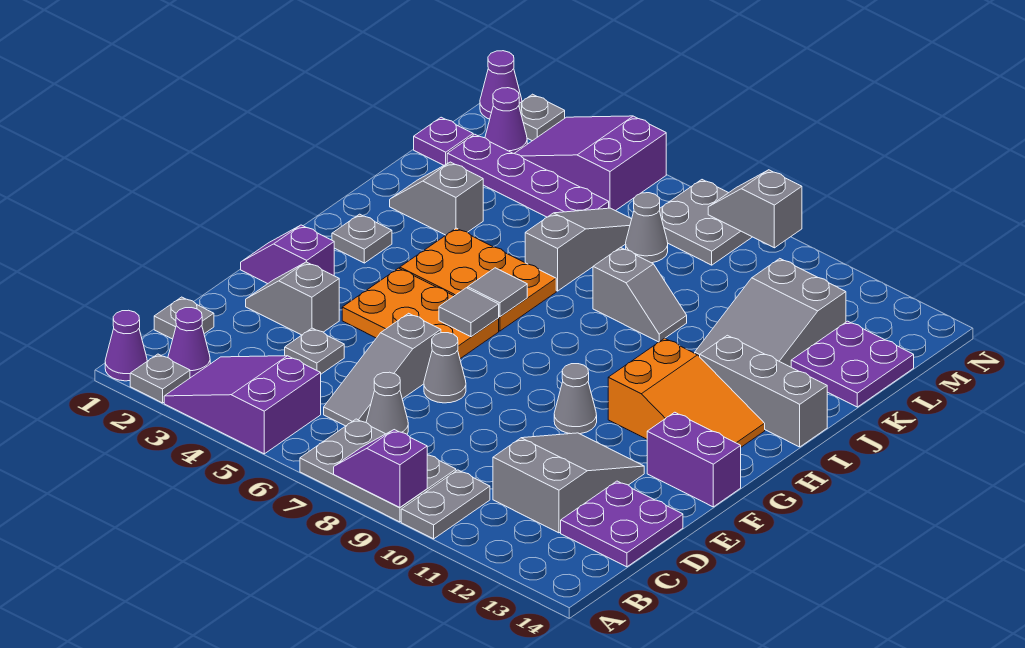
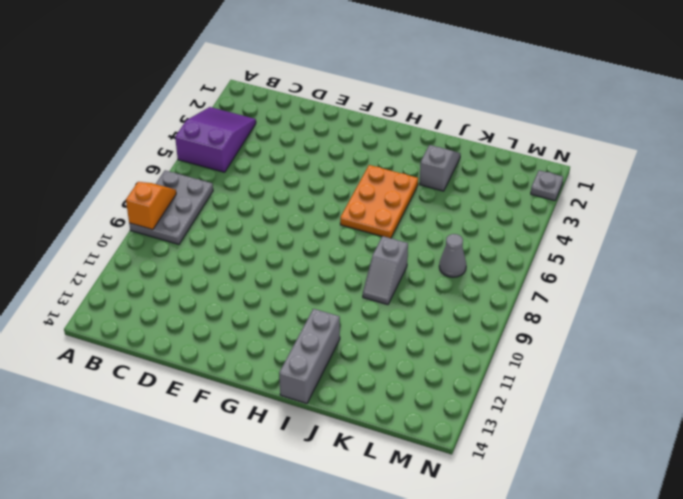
orange slope A8:A9 level 2 top 9 -> purple slope A8:A9 level 2 top 9
none -> purple cone A1 level 1
none -> grey plate A2 level 1
none -> grey plate A10:B10 level 1
none -> purple cone B2 level 1

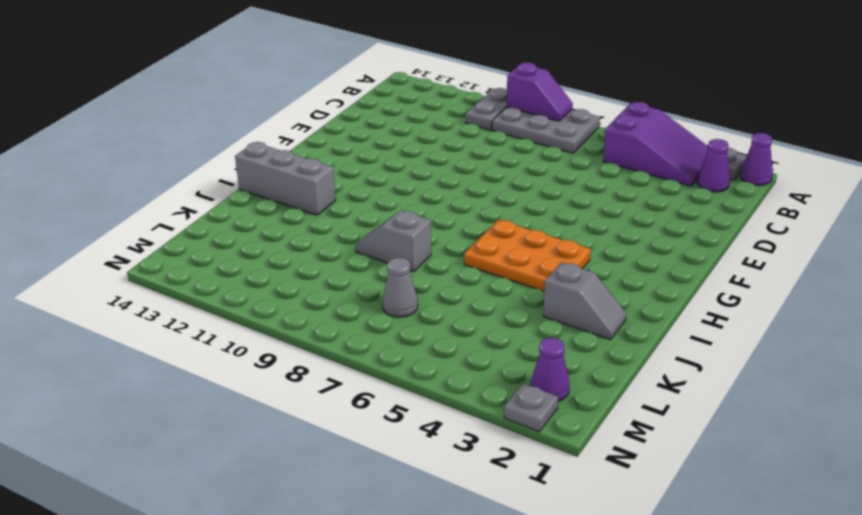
none -> grey plate C1 level 1
none -> grey slope C6:E6 level 1 top E
none -> grey cone C7 level 1
none -> grey slope C11:E12 level 1 top C

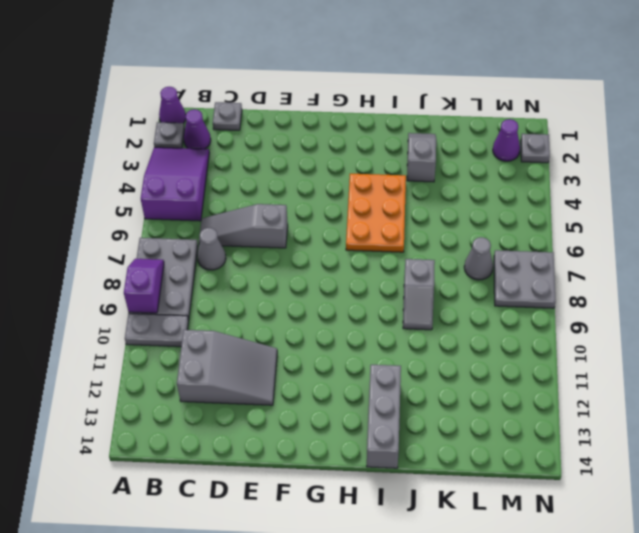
none -> purple plate C13:D14 level 1
none -> grey plate D4 level 1
none -> grey slope E2:E3 level 1 top 3
none -> grey cone E7 level 1

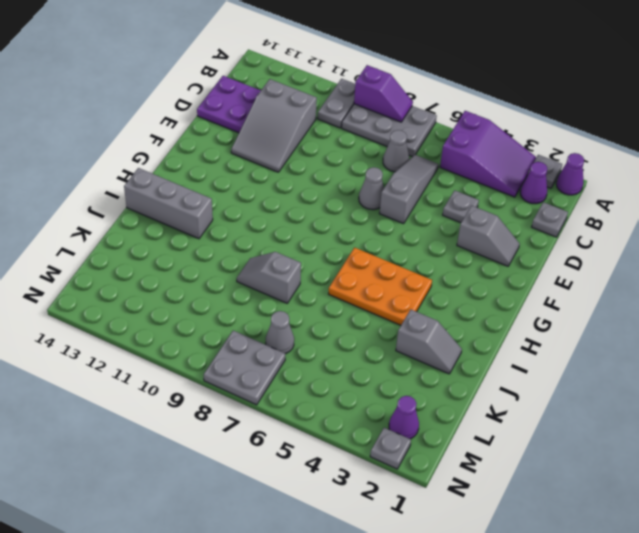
none -> purple slope F1:F2 level 1 top 2
none -> orange plate F4:G6 level 1
none -> grey cone F10 level 1
none -> purple brick F13:F14 level 1

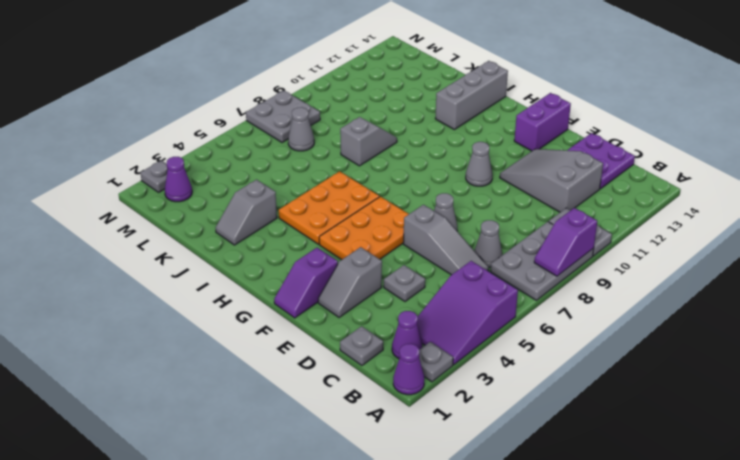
none -> orange slope G11:H13 level 1 top 11
none -> grey plate H2 level 1
none -> grey slope J6:L6 level 1 top J
none -> grey slope J11:L12 level 1 top L

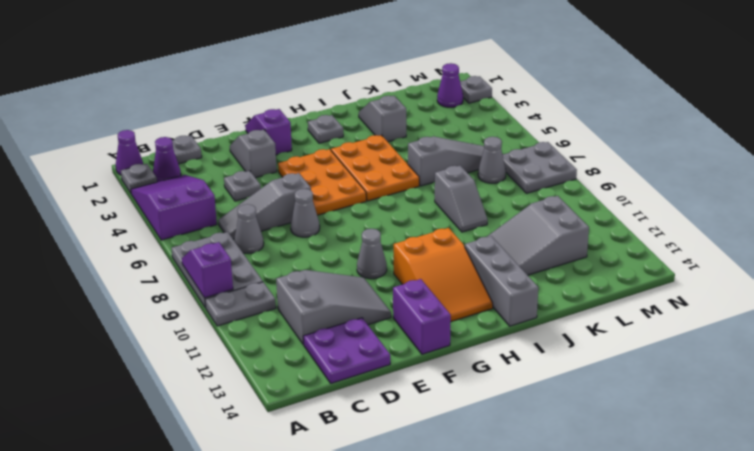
none -> purple plate K13:L14 level 1
none -> purple plate L1 level 1
none -> purple plate L2:L5 level 1
none -> purple slope M3:N5 level 1 top 5

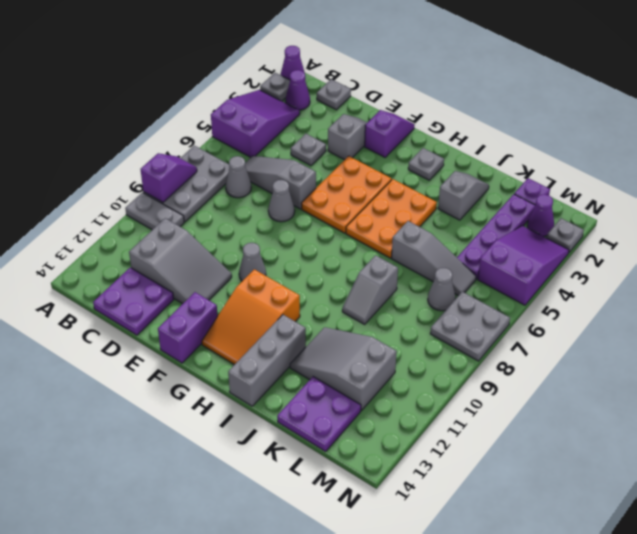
none -> purple cone N1 level 1
none -> grey tile G6 level 2
none -> grey tile H6 level 2
none -> grey slope N8:N9 level 2 top 9

